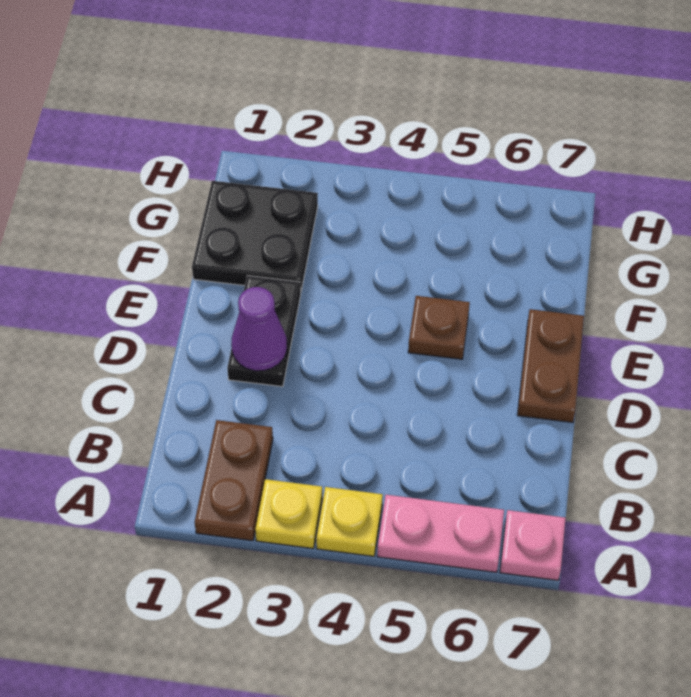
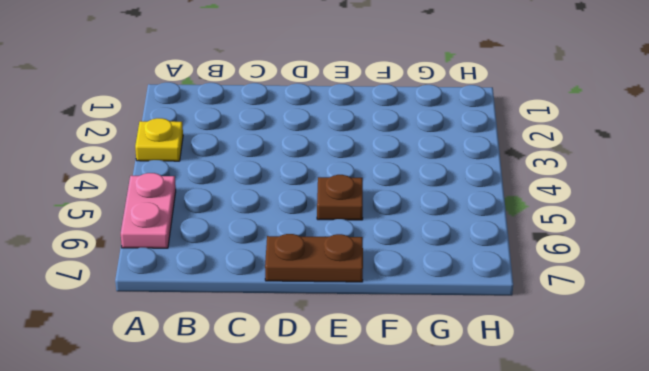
none -> brown plate A2:B2 level 1
none -> yellow plate A4 level 1

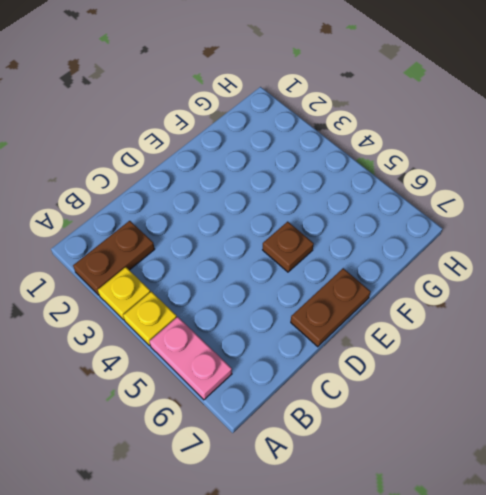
none -> pink plate A7 level 1
none -> black plate D2:E2 level 1

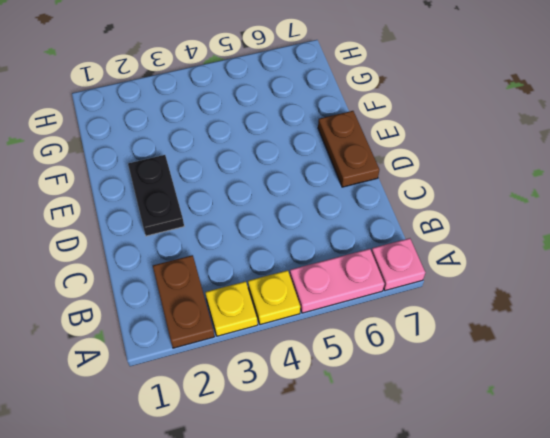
none -> brown plate E5 level 1
none -> black plate F1:G2 level 1

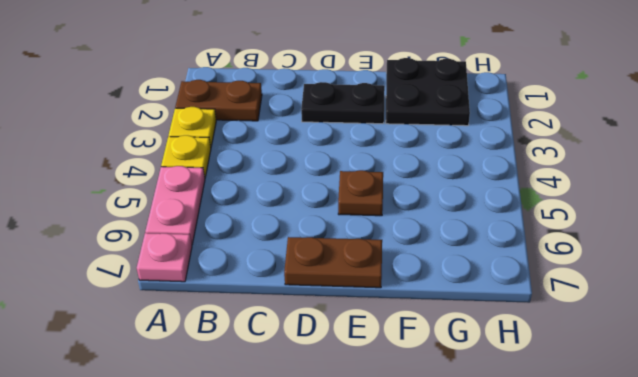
none -> purple cone D2 level 2

